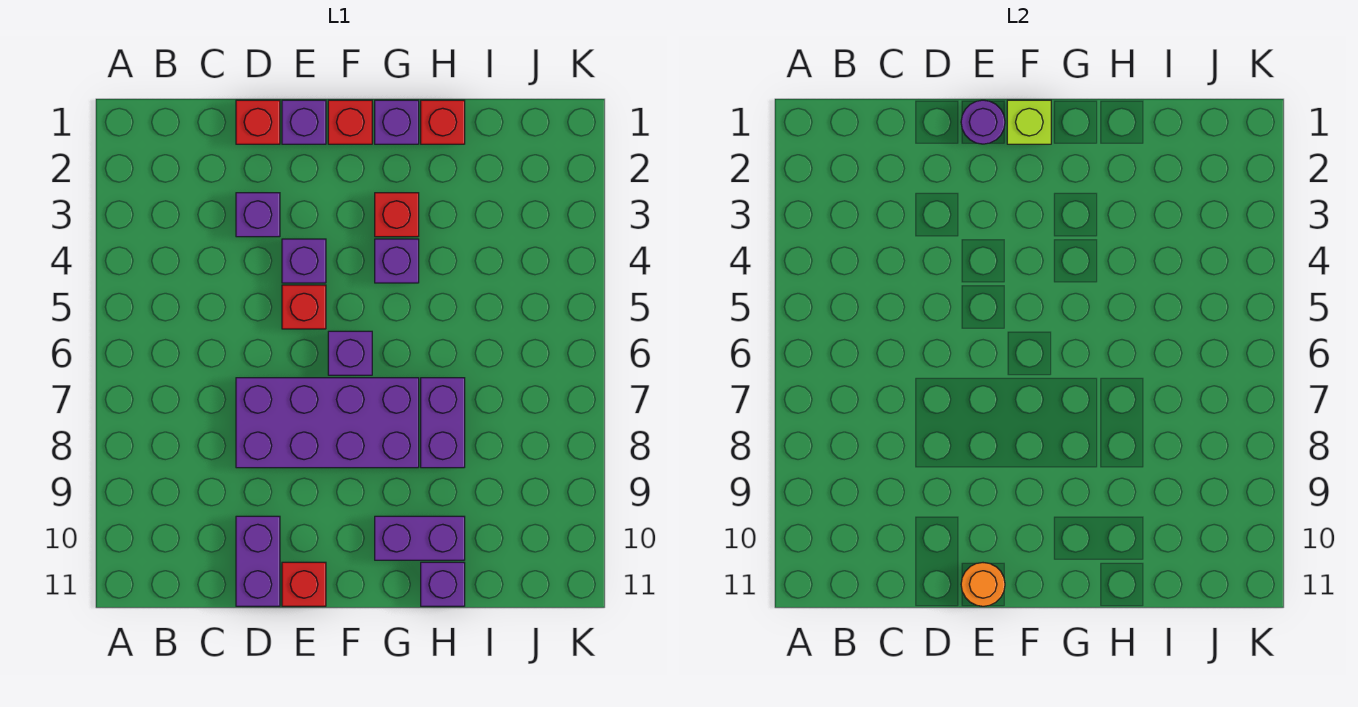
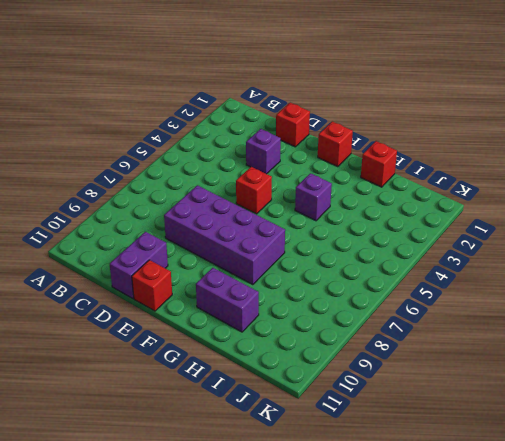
none -> purple brick E1 level 1
none -> purple brick E4 level 1
none -> purple brick F6 level 1

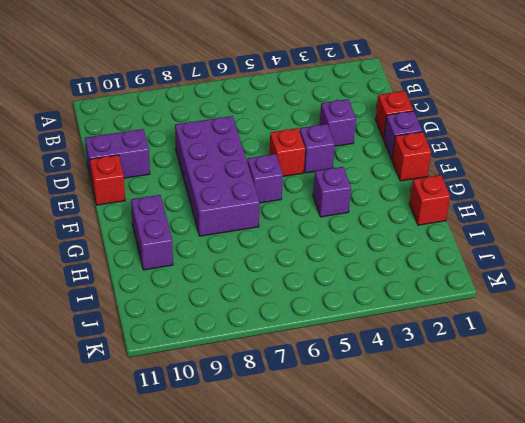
none -> purple brick G1 level 1
none -> red brick G3 level 1
none -> purple brick H7:H8 level 1

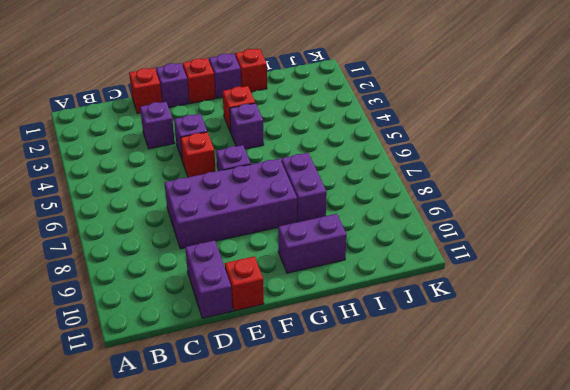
none -> purple brick H11 level 1
none -> purple round brick E1 level 2
none -> orange round brick E11 level 2

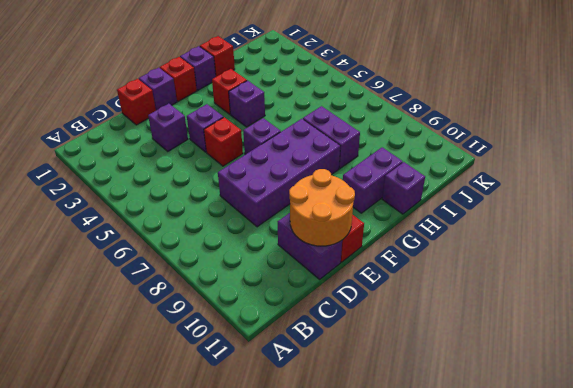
orange round brick D10:E11 level 2 -> orange round brick E11 level 2
none -> purple round brick E1 level 2
none -> lime brick F1 level 2

